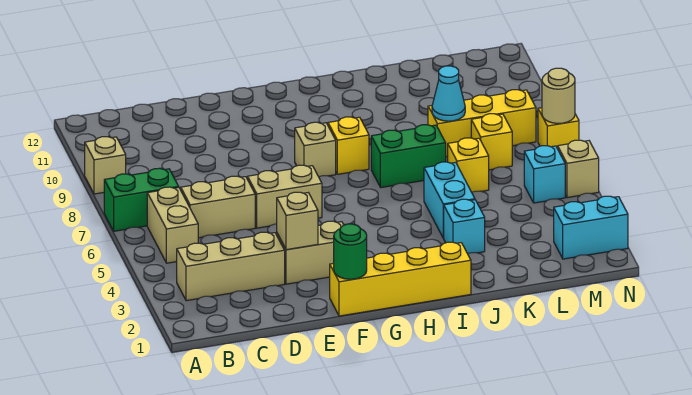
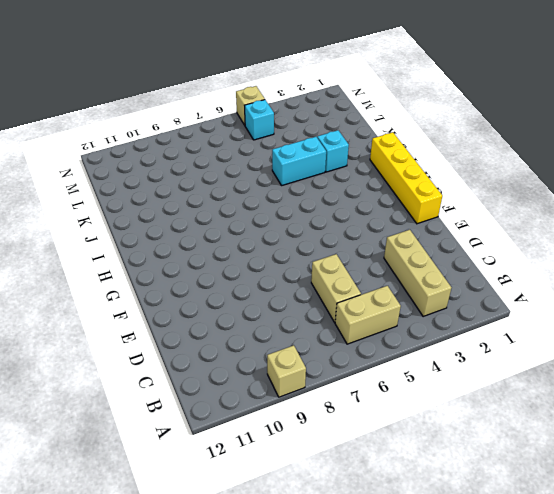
none -> green brick A7:B7 level 1
none -> tan brick E3:F3 level 1
none -> tan brick E6:F6 level 1

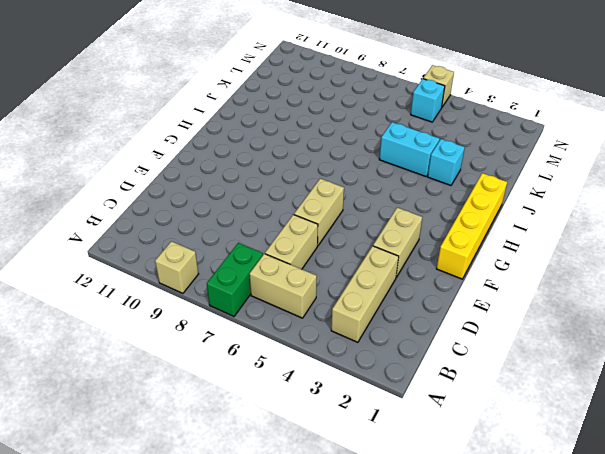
none -> tan brick G8 level 1
none -> yellow brick H8 level 1
none -> green brick I7:J7 level 1

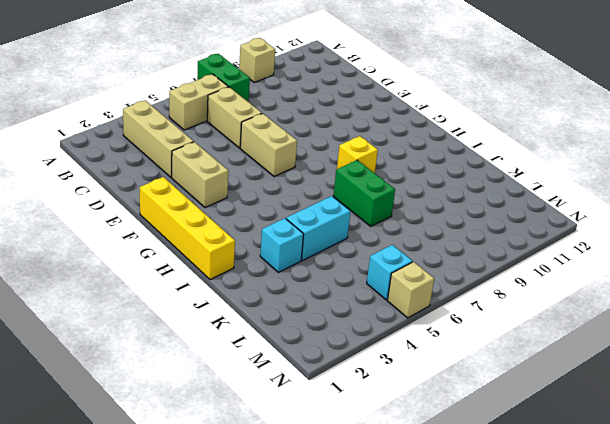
none -> tan brick G8 level 1
none -> yellow brick K6 level 1
none -> yellow brick K8:M8 level 1

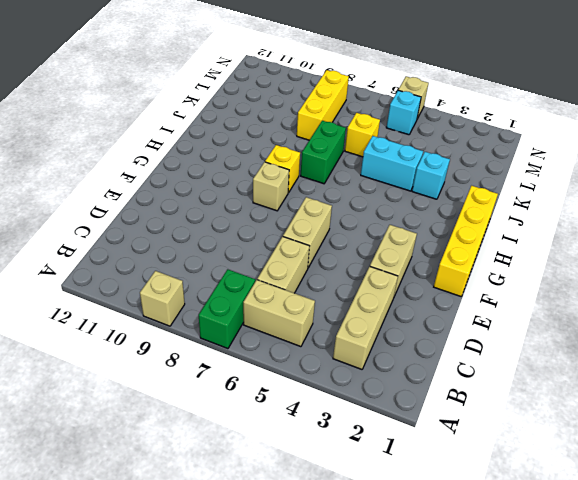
none -> yellow brick L7 level 1
none -> cyan brick M2:N2 level 1
none -> yellow brick N7 level 1

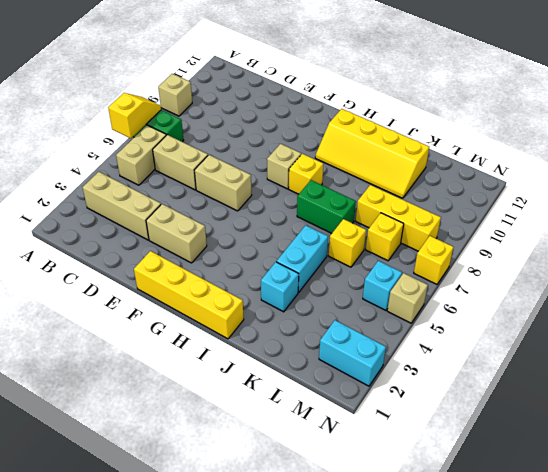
yellow slope A6:A7 level 2 top 6 -> none
yellow slope H10:K11 level 1 top 11 -> none
none -> tan brick E3 level 2
none -> green round brick F1 level 2
none -> cyan cone K8 level 2

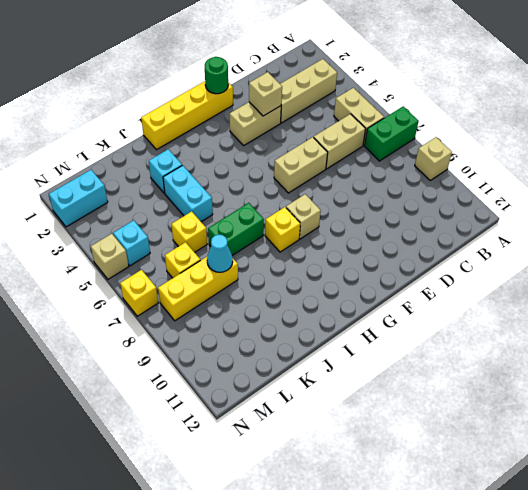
none -> tan round brick N7 level 2

